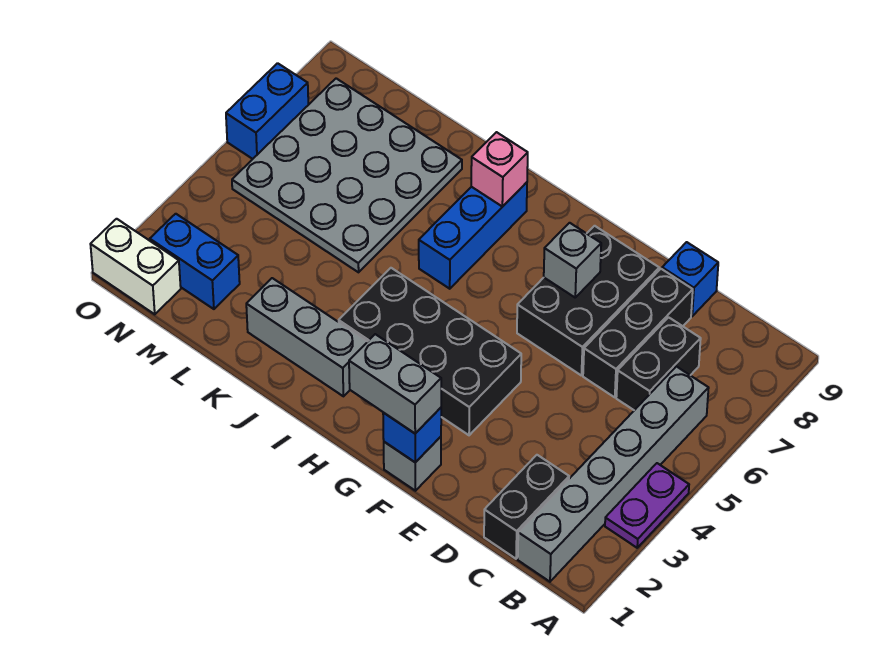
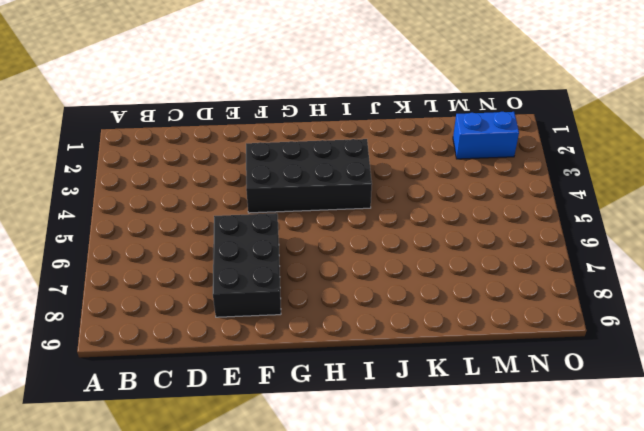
none -> purple plate A3:A4 level 1
none -> grey brick B1:B6 level 1
none -> black brick C1:C2 level 1

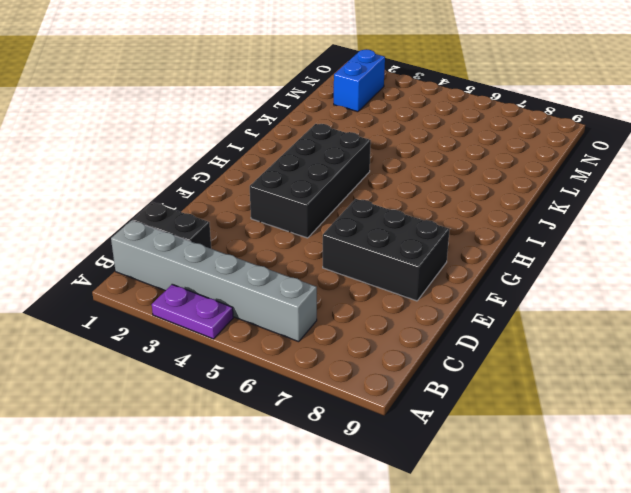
none -> black brick C6:C7 level 1
none -> black brick D6:D8 level 1
none -> blue brick D9 level 1

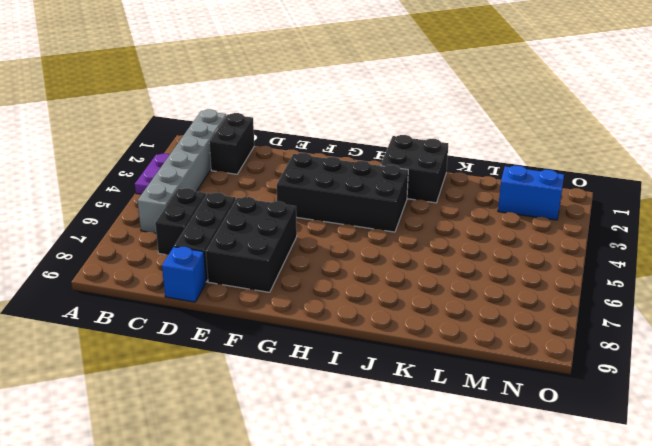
black brick I1:J2 level 1 -> grey brick I2:K2 level 1
none -> grey brick F1 level 1
none -> blue brick I6:I8 level 1
none -> grey plate K5:N8 level 1

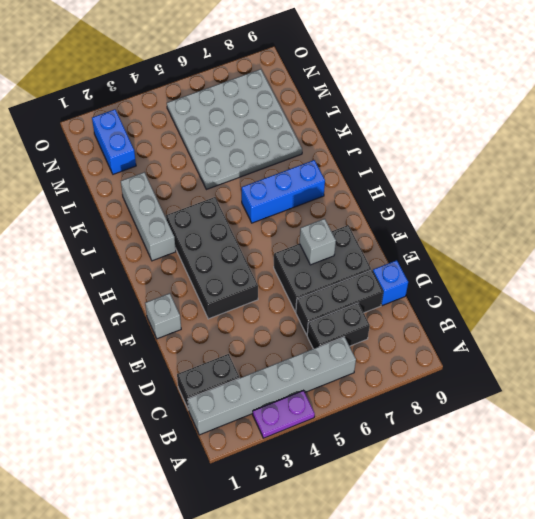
none -> white brick N1:O1 level 1
none -> blue brick O6:O7 level 1
none -> blue brick F1 level 2

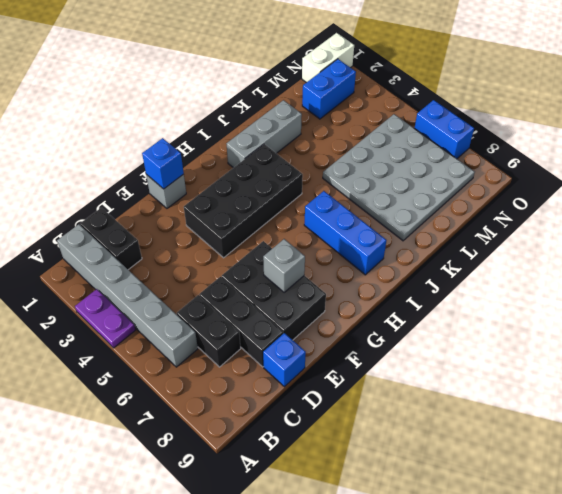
none -> pink brick I8 level 2
none -> grey brick F1:G1 level 3

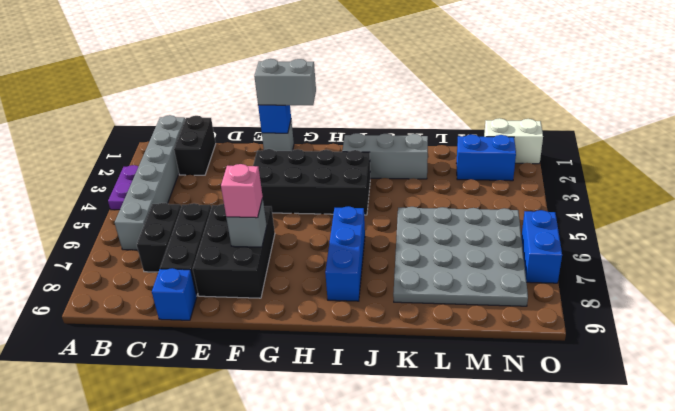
pink brick F7 level 3 -> pink brick I8 level 2

